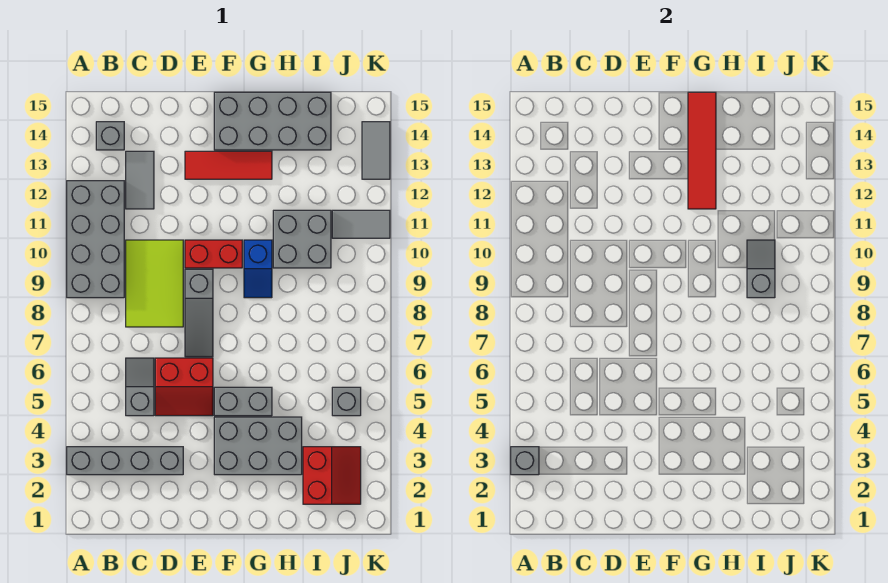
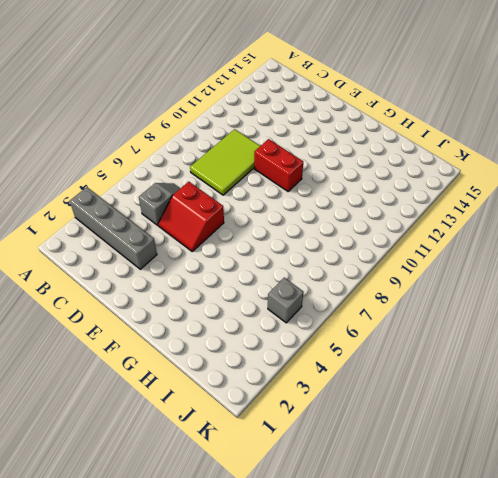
none -> grey brick A9:B12 level 1
none -> grey brick B14 level 1
none -> grey tile C12:C13 level 1

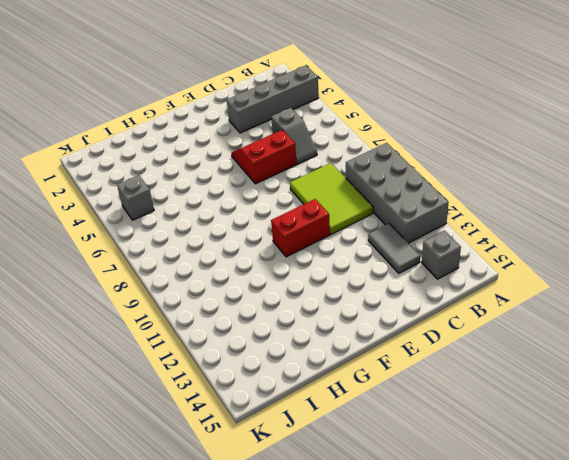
none -> grey slope E7:E9 level 1 top 9
none -> red tile E13:G13 level 1
none -> grey brick F3:H4 level 1

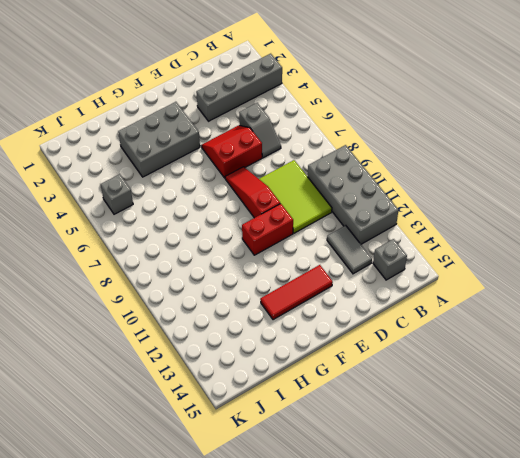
red slope E7:E9 level 1 top 9 -> grey slope E7:E9 level 1 top 9
none -> grey brick F5:G5 level 1
none -> grey brick F14:I15 level 1
none -> blue slope G9:G10 level 1 top 10

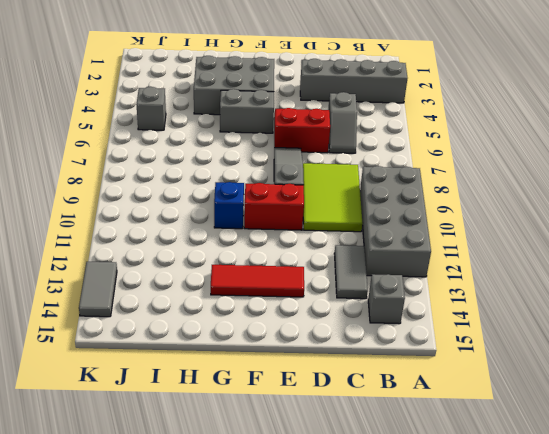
none -> grey brick F14:I15 level 1
none -> grey brick H10:I11 level 1
none -> red slope I2:J3 level 1 top I

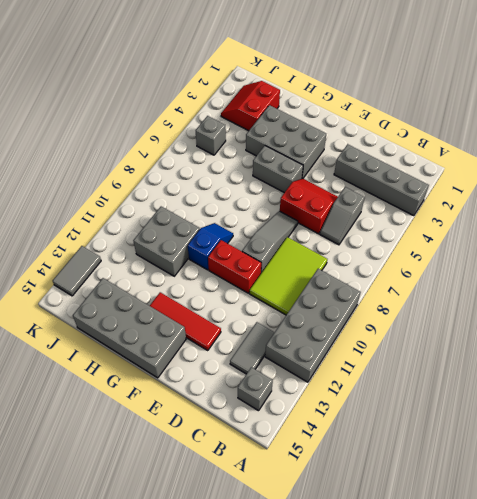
none -> grey tile J11:K11 level 1
none -> grey brick A3 level 2
none -> red tile G12:G15 level 2

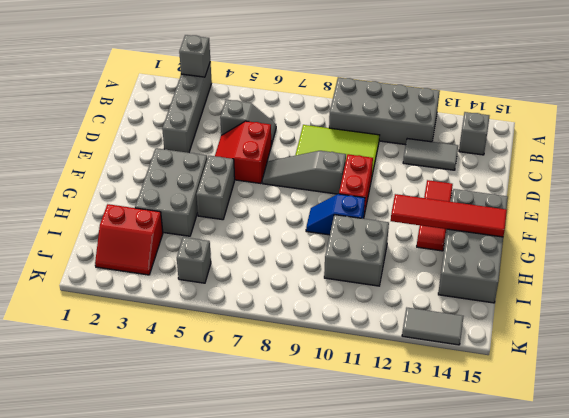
none -> grey tile J11:K11 level 1
none -> grey slope I9:I10 level 2 top 9

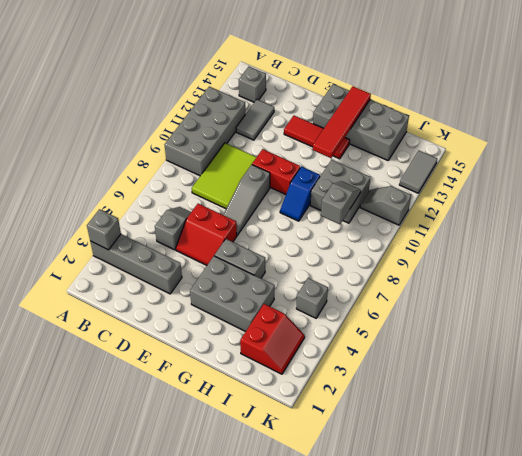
grey slope J11:K11 level 1 top K -> grey tile J11:K11 level 1

